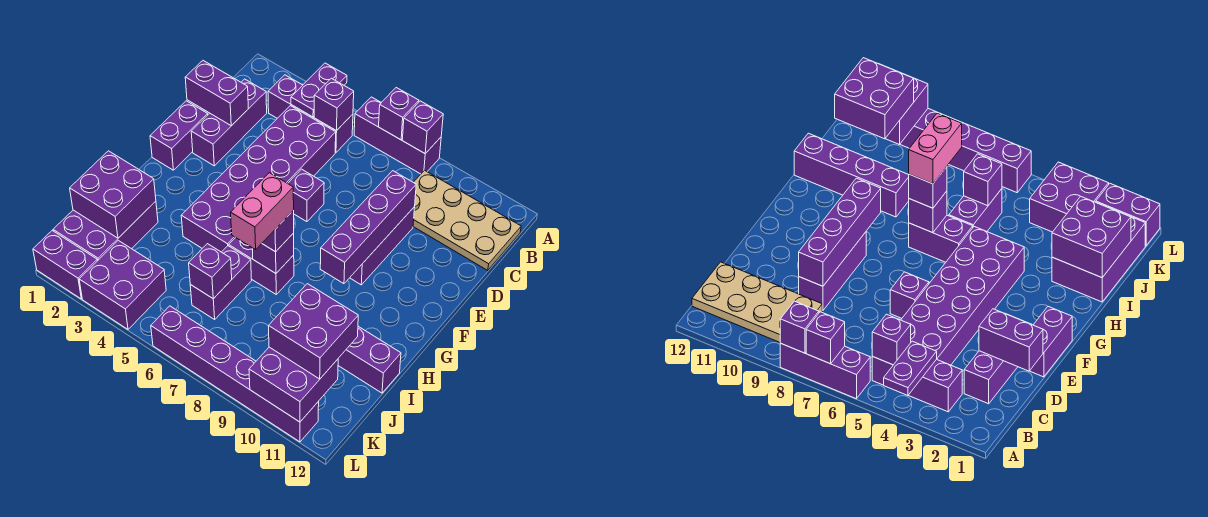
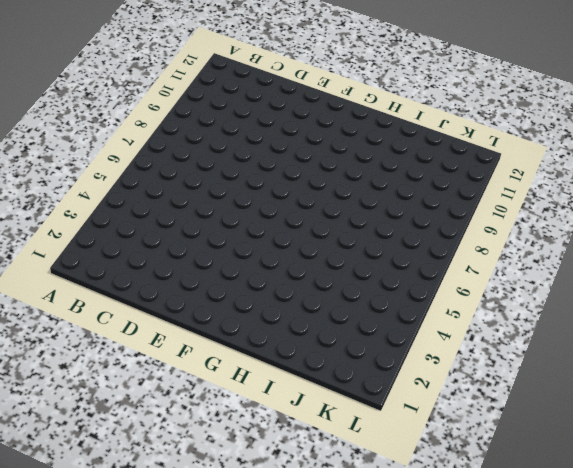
none -> purple brick A6:A8 level 1
none -> purple brick B3:B5 level 1
none -> tan plate B9:C12 level 1

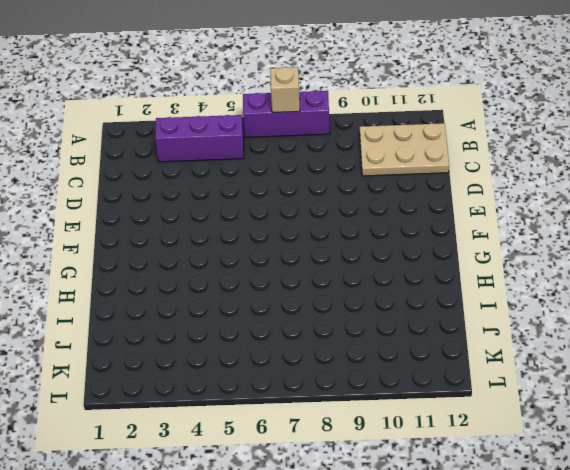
tan brick A7 level 2 -> purple brick A7 level 2
tan plate B10:C12 level 1 -> tan plate B9:C12 level 1
none -> purple brick C2:E2 level 1
none -> purple brick C4:H5 level 1
none -> purple brick D9:F9 level 1

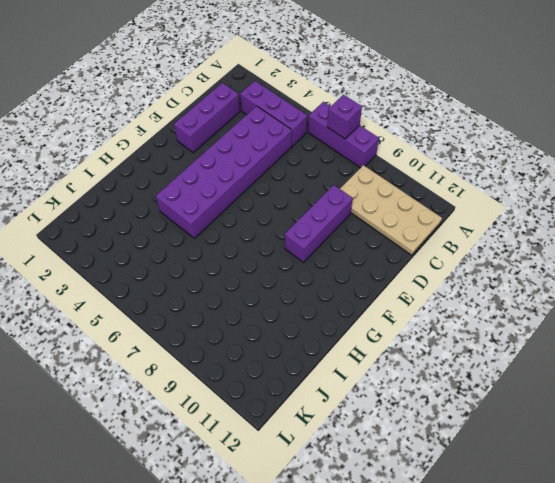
none -> purple brick E1:F1 level 1
none -> purple brick E6 level 1
none -> purple brick H6:H7 level 1

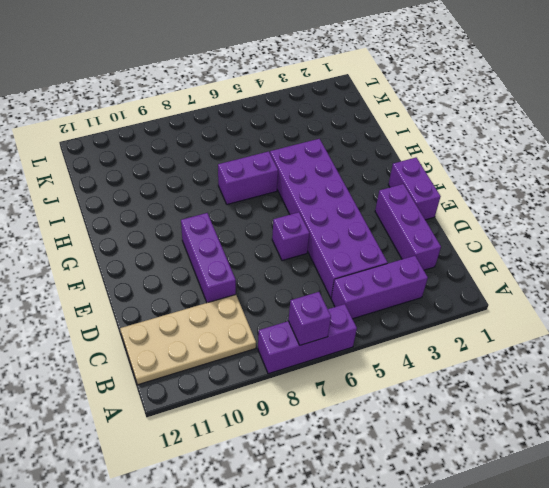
none -> purple brick I1:K2 level 1
none -> purple brick I6:J6 level 1
none -> purple brick I9:I12 level 1

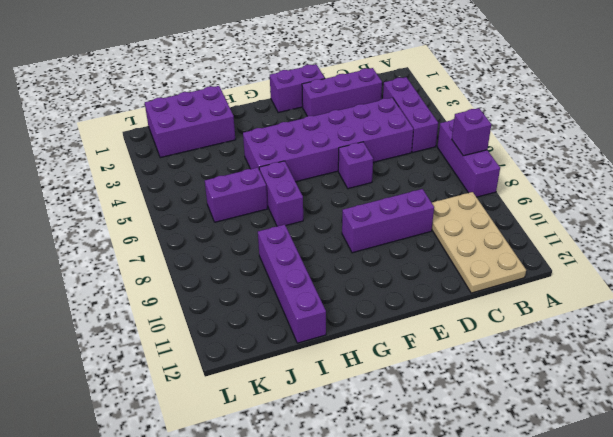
none -> purple brick K3:L4 level 1
none -> purple brick L1:L2 level 1
none -> purple brick L6:L11 level 1

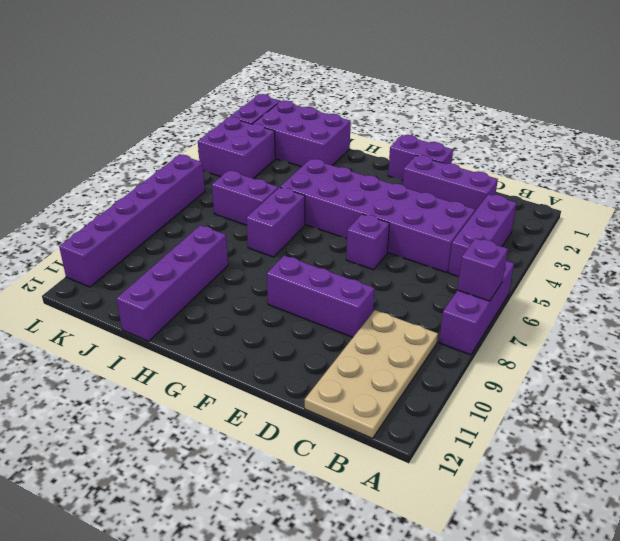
none -> purple plate A4:B4 level 2
none -> purple brick A8 level 2
none -> purple brick B5 level 2

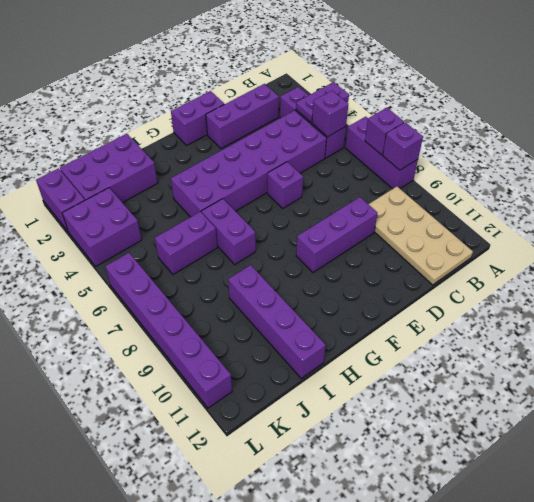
none -> purple brick D1:D2 level 2
none -> purple brick D9:G9 level 2
none -> purple brick H7 level 2

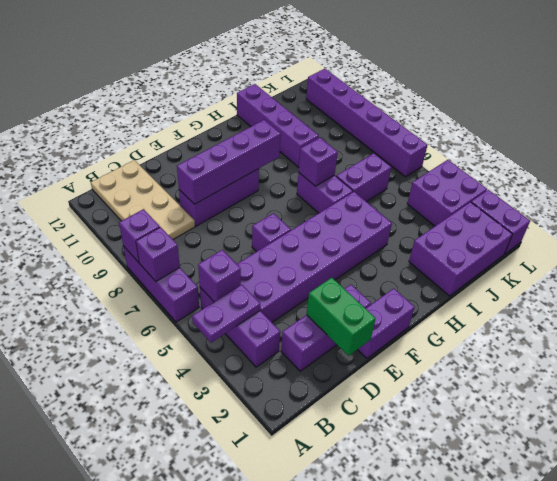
green brick D1:D2 level 2 -> purple brick D1:D2 level 2
none -> purple brick I1:J2 level 2
none -> purple brick J6 level 2
none -> purple brick K10:L11 level 2

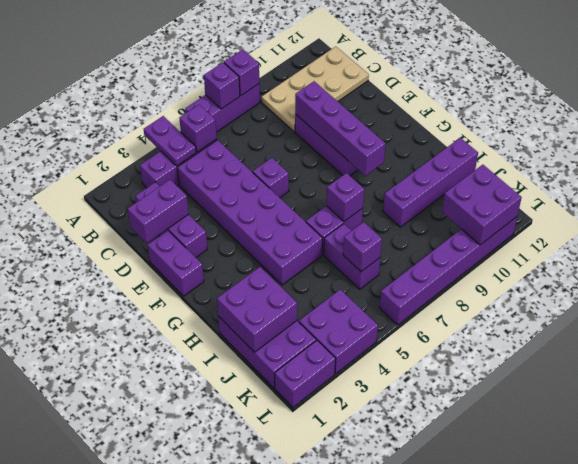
none -> purple brick H7 level 3
none -> purple brick J10:K11 level 3
none -> pink brick H7:I7 level 4

